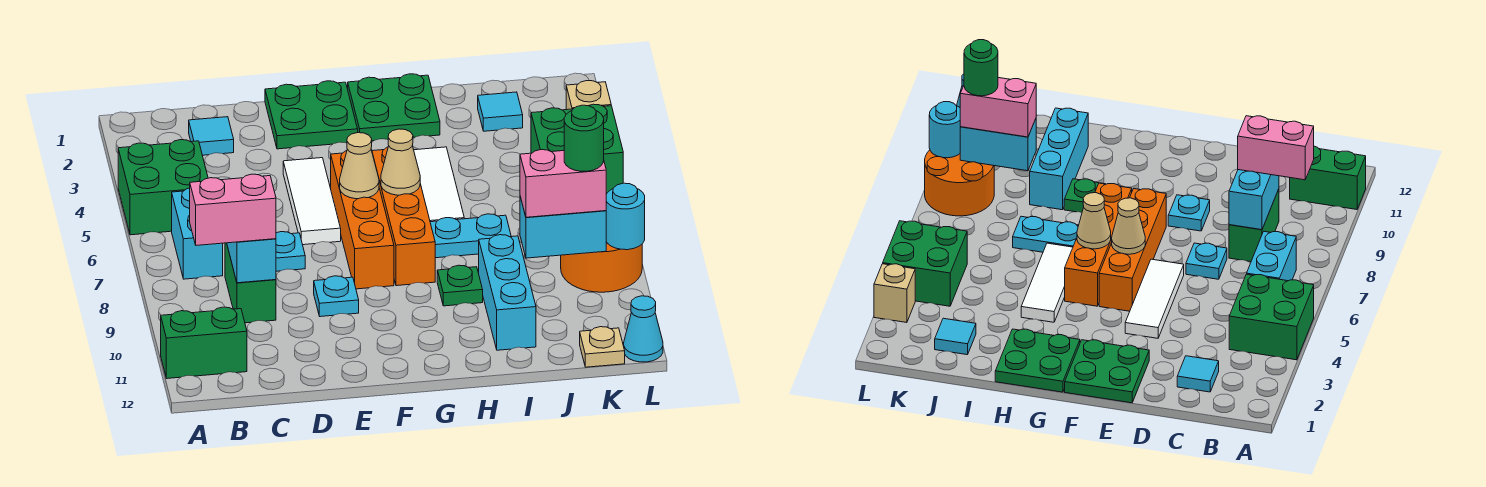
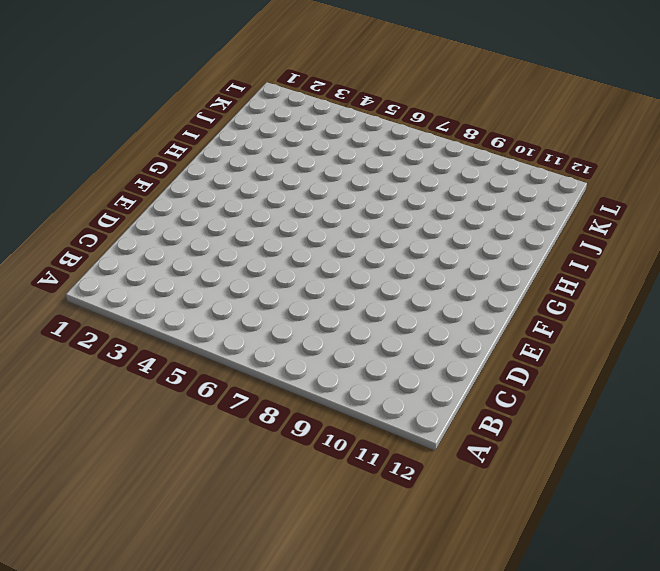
none -> green brick A4:B5 level 1
none -> green brick A11:B11 level 1
none -> cyan brick B6:B7 level 1
none -> cyan tile C2 level 1

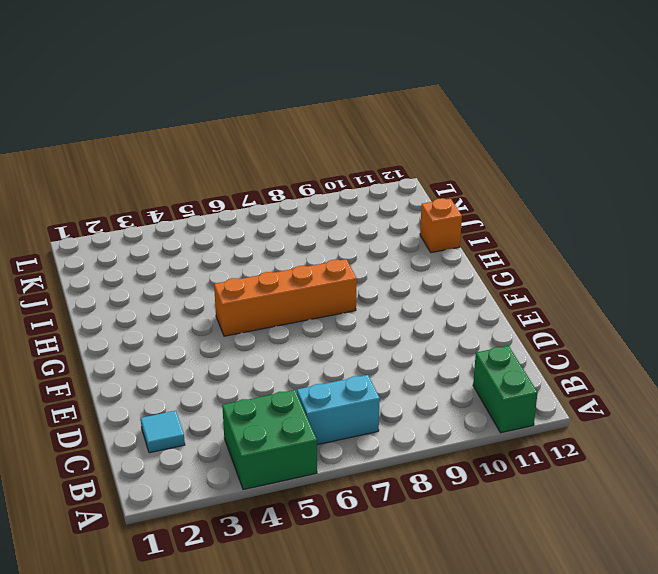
orange brick I12 level 1 -> none
none -> green brick C8:C9 level 1
none -> cyan plate D7 level 1
none -> green plate E1:F2 level 1
none -> white tile E4:E6 level 1

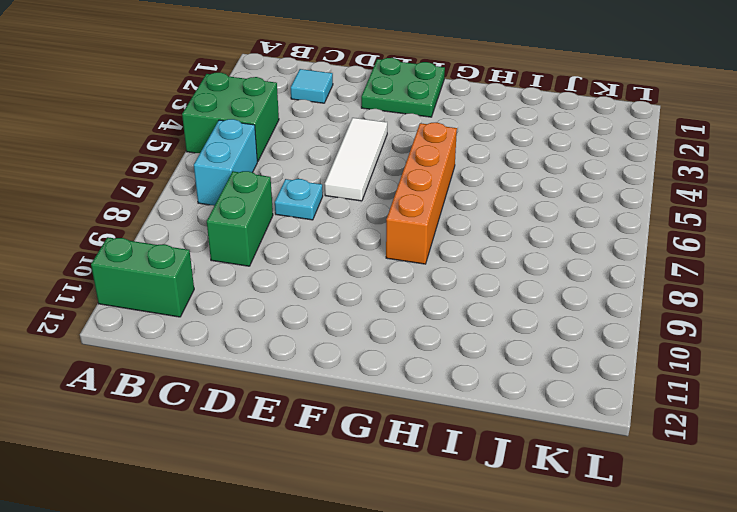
none -> cyan plate E9 level 1
none -> orange brick F5:F8 level 1
none -> green plate G1:H2 level 1
none -> white tile H4:H6 level 1

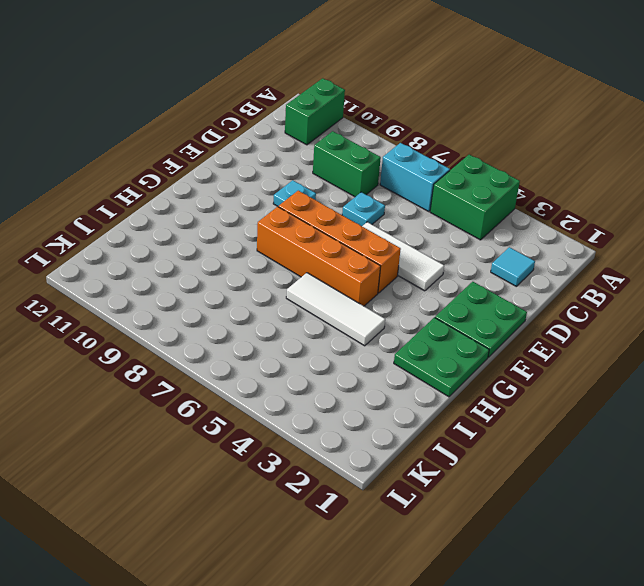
none -> cyan plate H7:I7 level 1
none -> green plate H9 level 1
none -> cyan brick I9:I11 level 1
none -> cyan tile J2 level 1

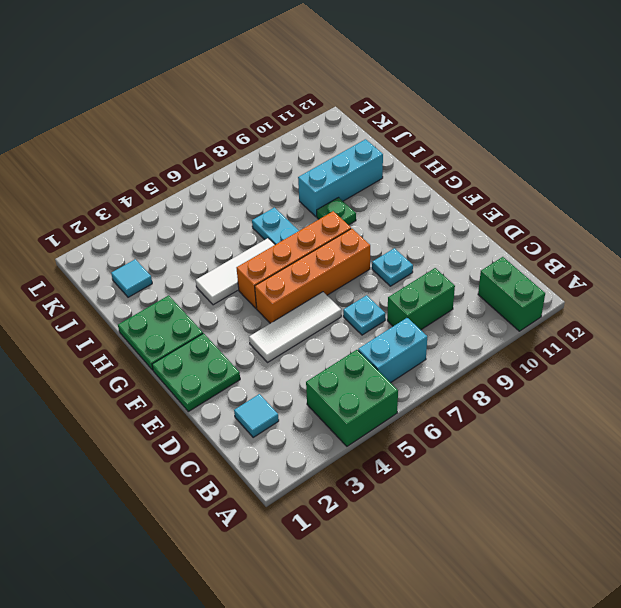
none -> green brick K4:L5 level 1
none -> orange round brick K8:L9 level 1
none -> tan plate K12 level 1
none -> tan brick L3 level 1

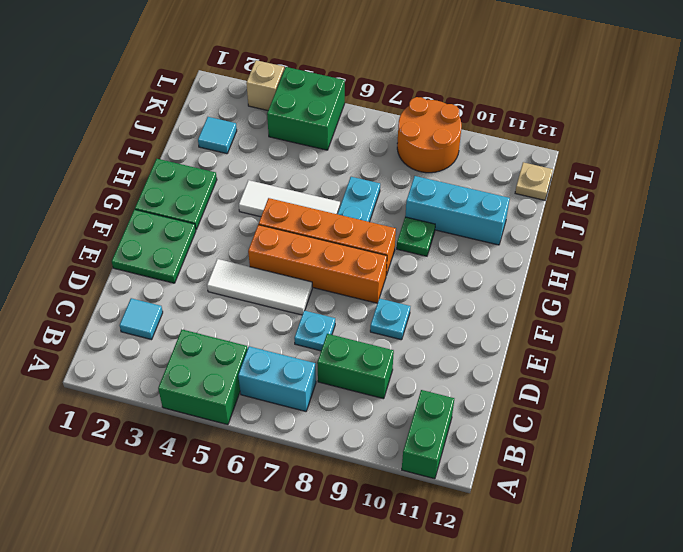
none -> cyan cone L12 level 1
none -> cyan brick C8:C9 level 2
none -> tan cone F6 level 2
none -> tan cone G6 level 2

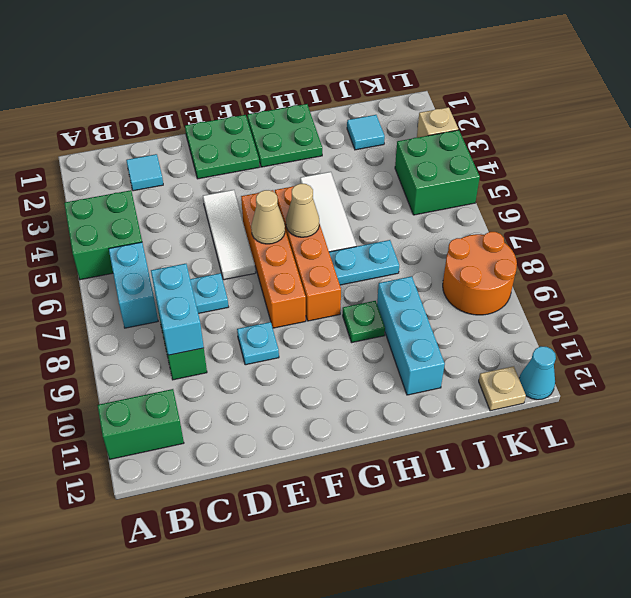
none -> cyan brick J9:K9 level 2
none -> cyan round brick L9 level 2
none -> pink brick B9:C9 level 3
none -> pink brick J9:K9 level 3

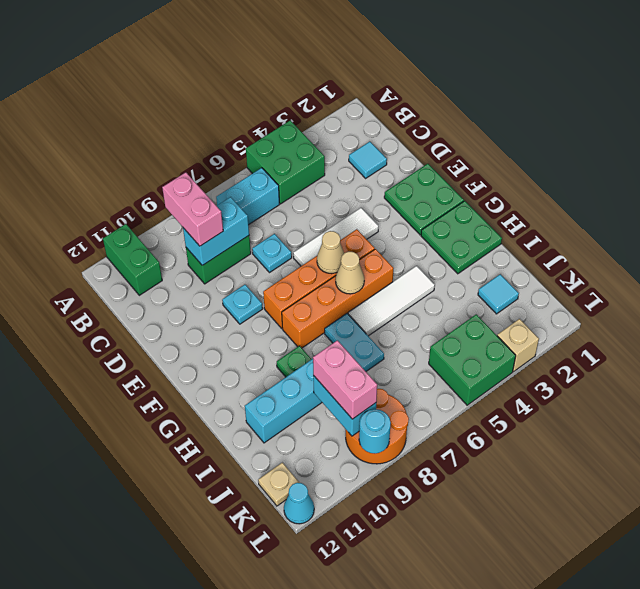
none -> green round brick K9 level 4

